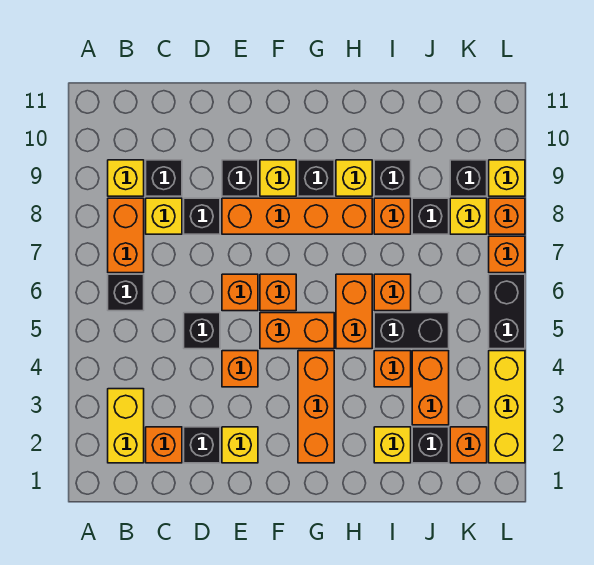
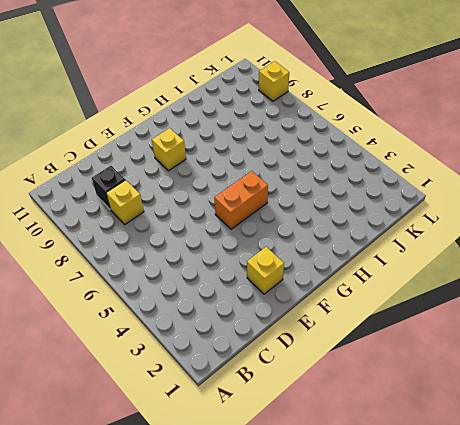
none -> yellow brick B2:B3 level 1
none -> black brick B6 level 1
none -> orange brick B7:B8 level 1
none -> yellow brick B9 level 1

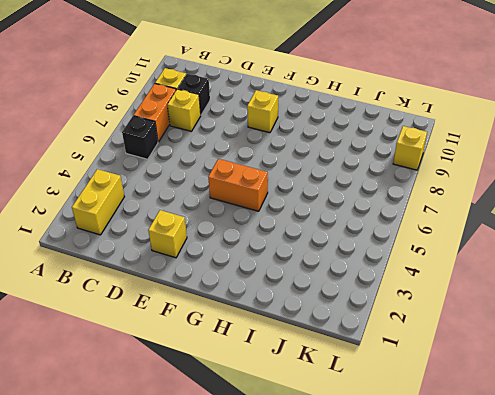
none -> orange brick C2 level 1
none -> black brick D2 level 1
none -> black brick D5 level 1
none -> black brick D8 level 1

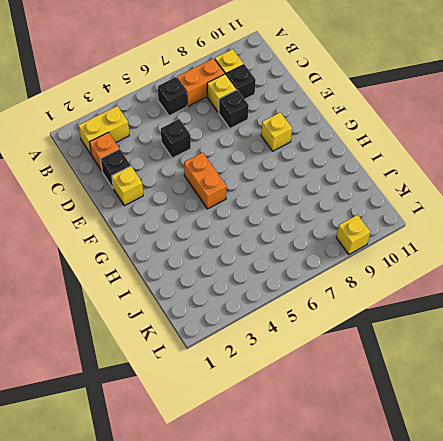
none -> orange brick E4 level 1
none -> orange brick E6 level 1
none -> orange brick E8:H8 level 1
none -> black brick E9 level 1

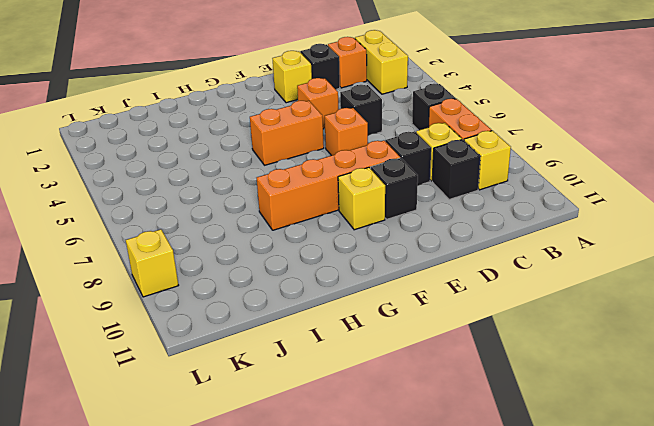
none -> orange brick F6 level 1
none -> orange brick G2:G4 level 1
none -> black brick G9 level 1
none -> orange brick H5:H6 level 1

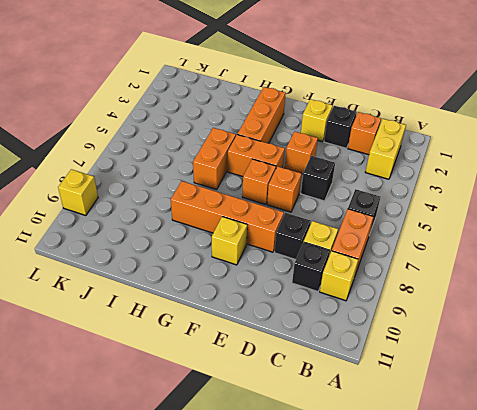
none -> black brick E9 level 1
none -> black brick G9 level 1
none -> yellow brick H9 level 1
none -> yellow brick I2 level 1

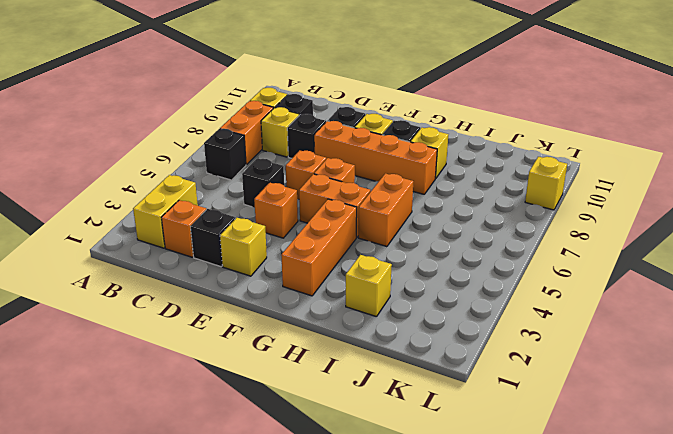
none -> orange brick I4 level 1
none -> black brick I5:J5 level 1
none -> orange brick I6 level 1
none -> orange brick I8 level 1

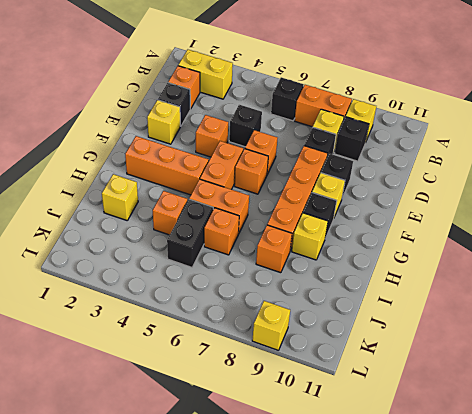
none -> black brick I9 level 1
none -> black brick J2 level 1
none -> orange brick J3:J4 level 1
none -> black brick J8 level 1

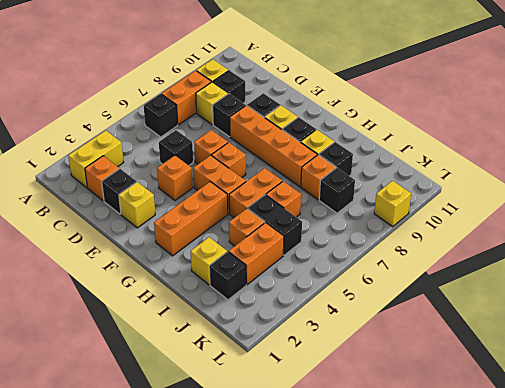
none -> orange brick K2 level 1
none -> yellow brick K8 level 1
none -> black brick K9 level 1
none -> yellow brick L2:L4 level 1

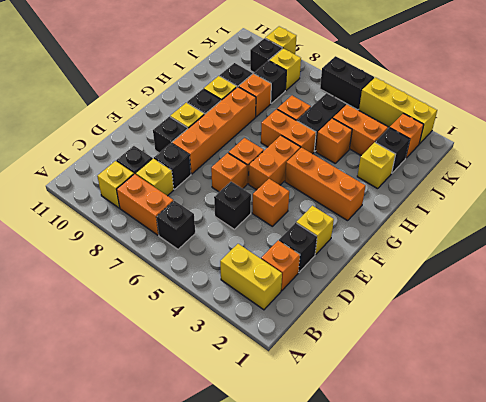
none -> orange brick L7 level 1
none -> orange brick L8 level 1

